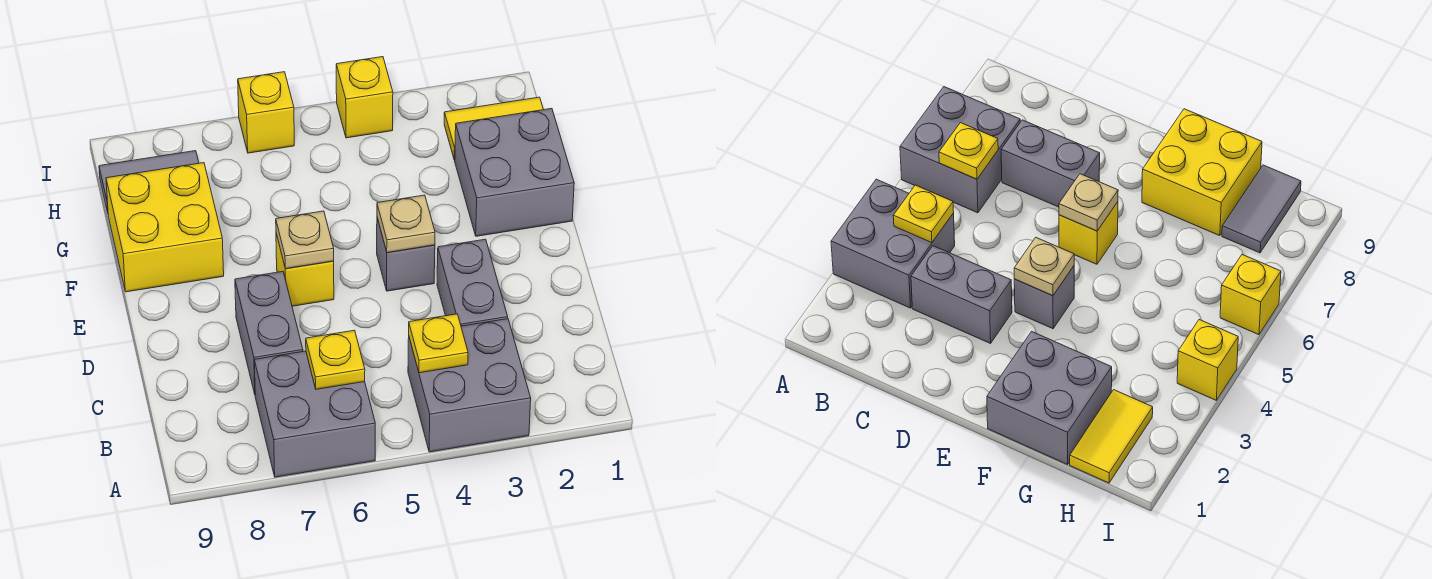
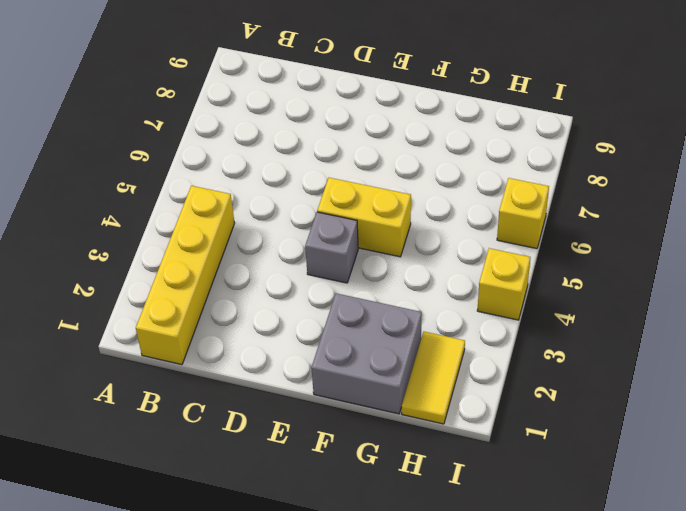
yellow brick B1:B4 level 1 -> grey brick A3:B4 level 1
yellow brick E5:F5 level 1 -> none
none -> grey brick A6:B7 level 1
none -> grey brick C3:D3 level 1
none -> grey brick C7:D7 level 1

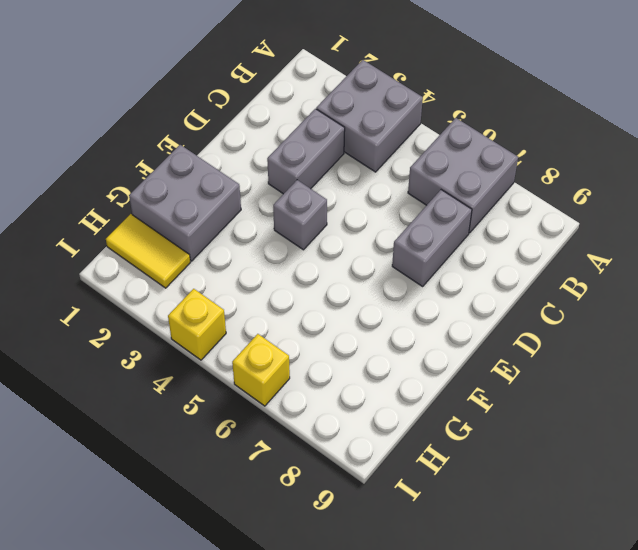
none -> yellow brick E6 level 1
none -> yellow brick F8:G9 level 1
none -> grey tile H8:H9 level 1

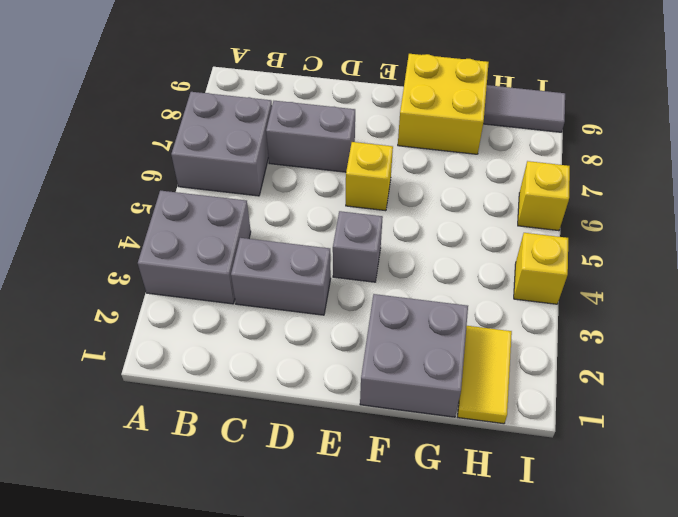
grey tile H9:I9 level 1 -> grey tile H8:H9 level 1
none -> yellow plate B4 level 2
none -> yellow plate B6 level 2
none -> tan plate E4 level 2

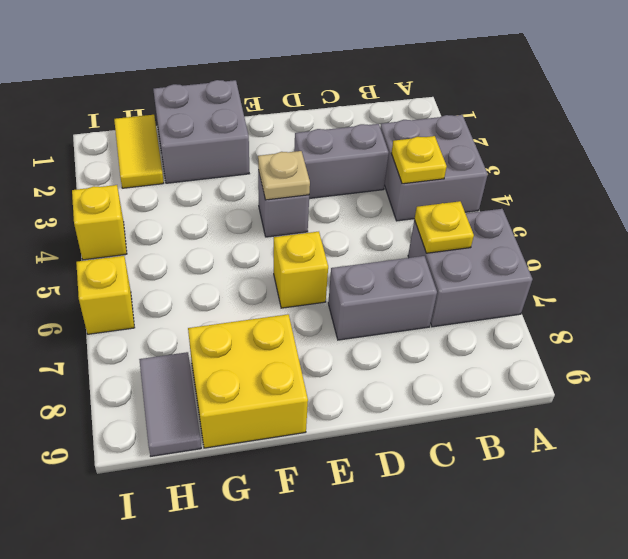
none -> tan plate E6 level 2

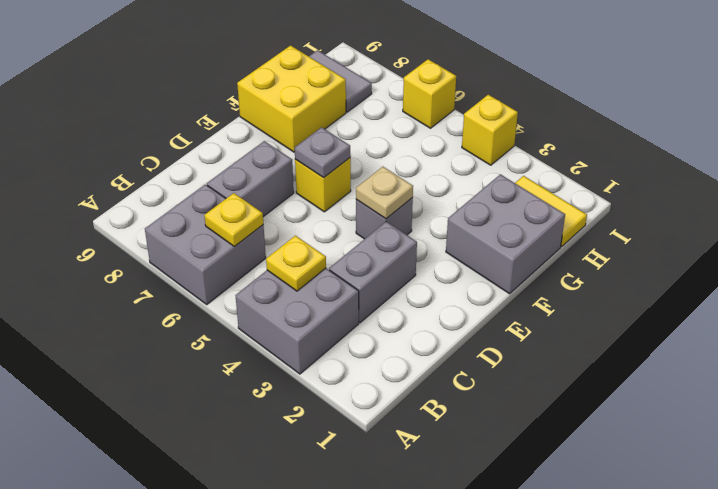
grey plate E6 level 2 -> tan plate E6 level 2

